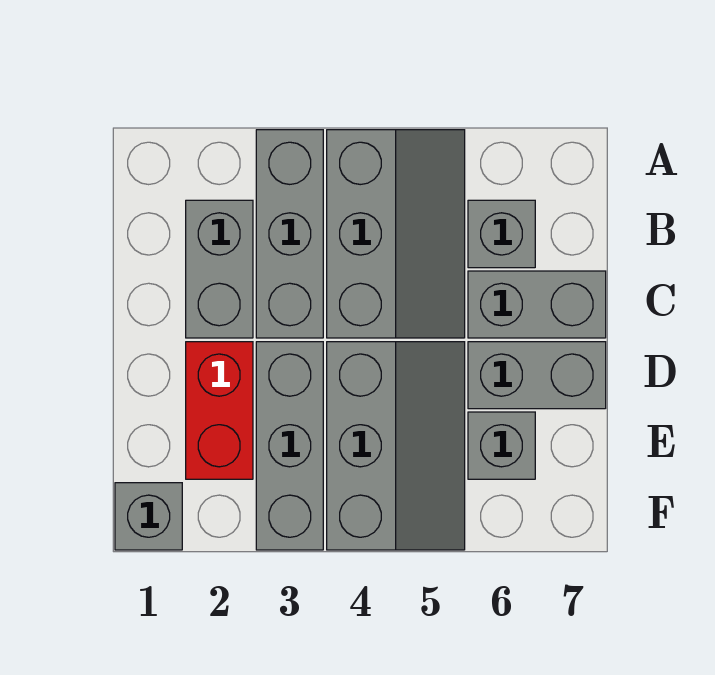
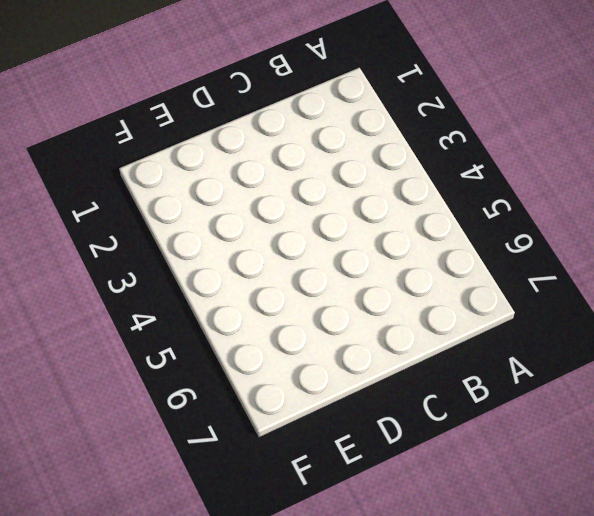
none -> grey brick A3:C3 level 1
none -> grey slope A4:C5 level 1 top 4

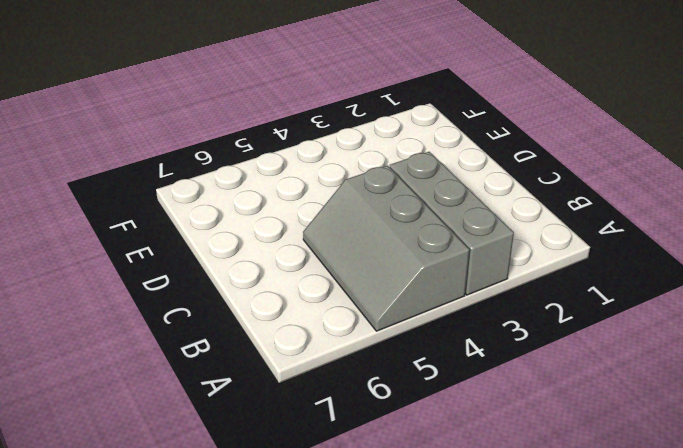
none -> grey brick B2:C2 level 1
none -> grey brick B6 level 1

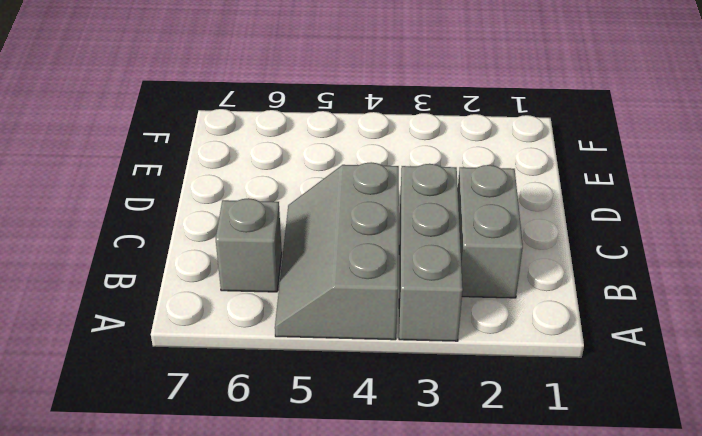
none -> grey brick C6:C7 level 1
none -> red brick D2:E2 level 1

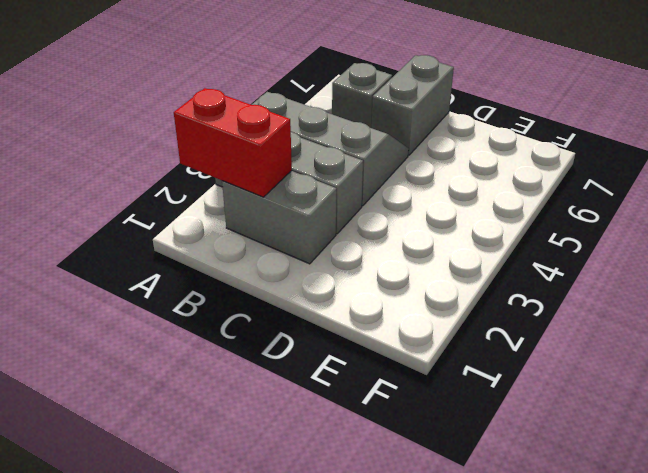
red brick A2:B2 level 2 -> red brick D2:E2 level 1
none -> grey brick D3:F3 level 1
none -> grey slope D4:F5 level 1 top 4

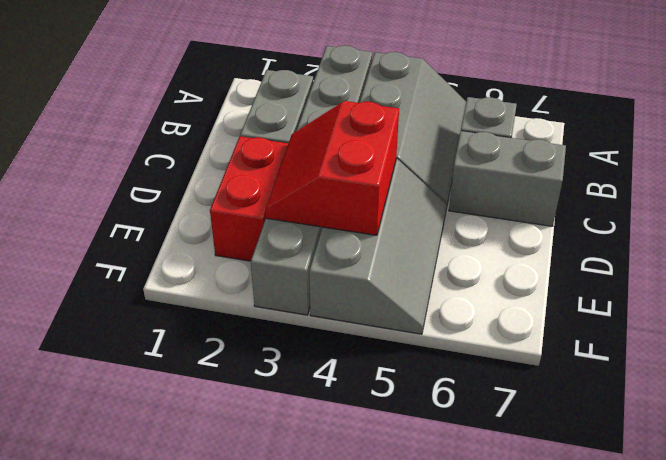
red slope D3:E4 level 2 top 4 -> none
none -> grey brick D6:D7 level 1
none -> grey brick E6 level 1

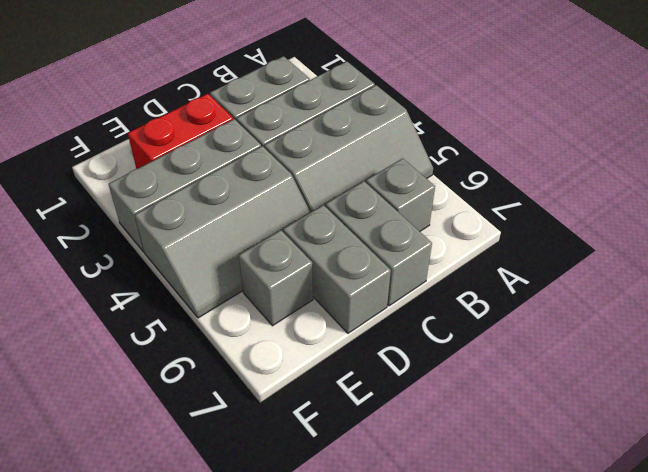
none -> grey brick F1 level 1

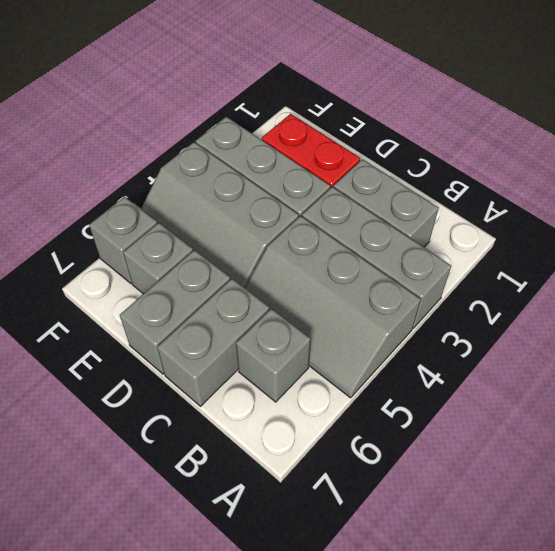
grey brick F6 level 1 -> grey brick F1 level 1

